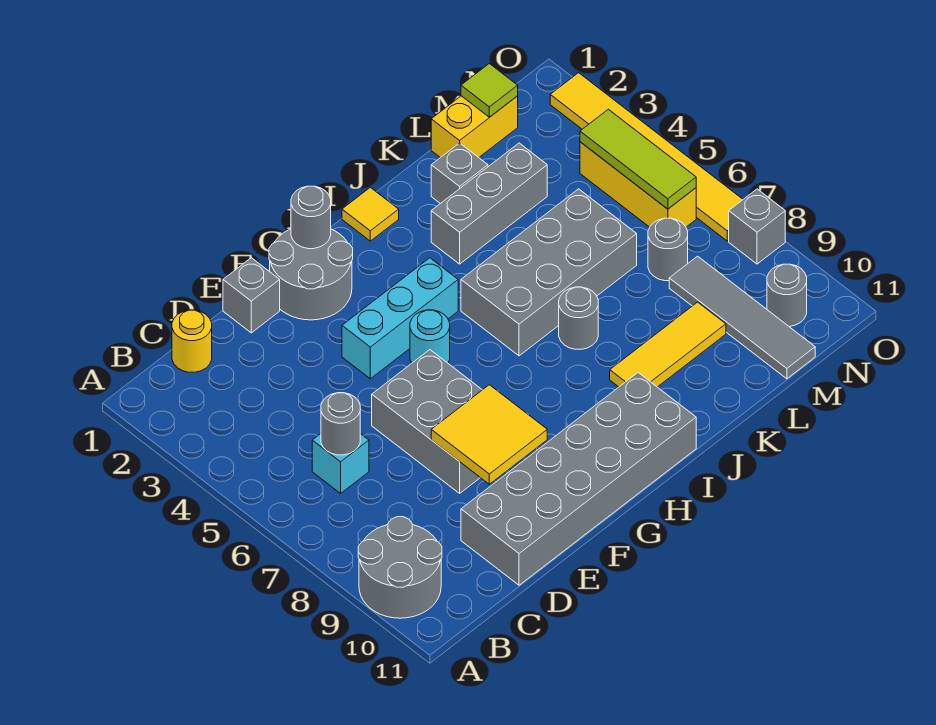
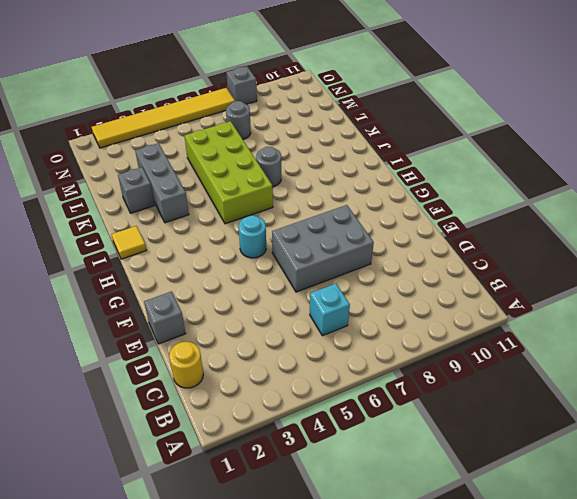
lime brick I5:L6 level 1 -> grey brick I5:L6 level 1
none -> grey round brick A9:B10 level 1
none -> grey brick D10:I11 level 1
none -> grey round brick F1:G2 level 1

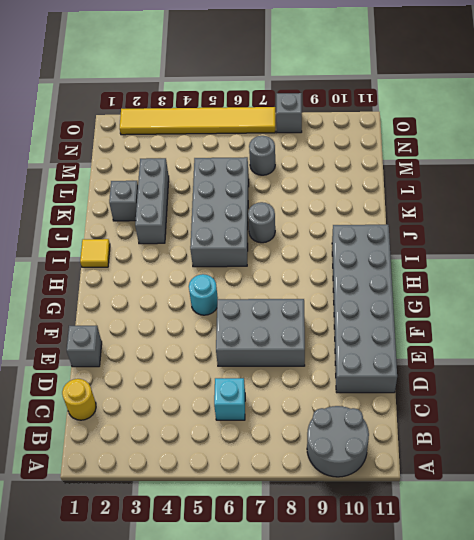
none -> grey round brick F1:G2 level 1
none -> cyan brick F4:H4 level 1
none -> yellow tile J9:L9 level 1

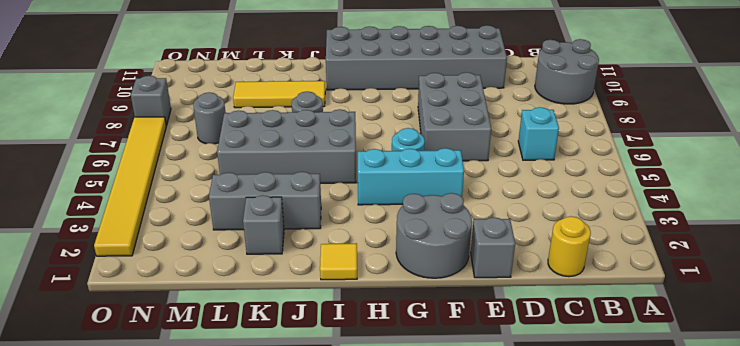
none -> yellow brick L1:M1 level 1
none -> grey tile M8:M11 level 1
none -> yellow brick N4:N6 level 1

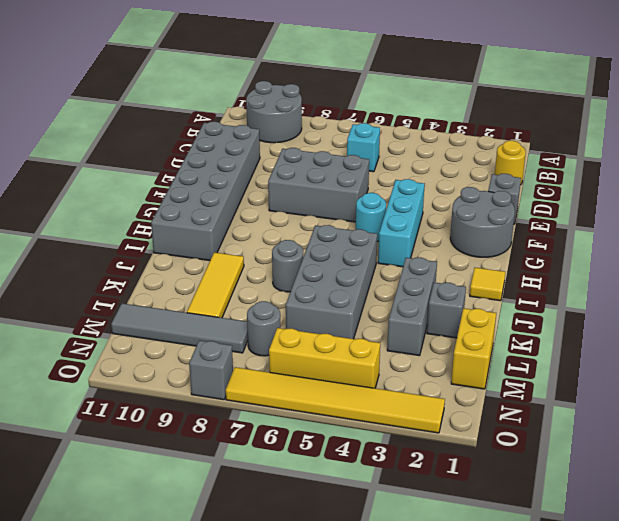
none -> grey round brick N10 level 1
none -> grey round brick C6 level 2
none -> yellow tile E8:F9 level 2

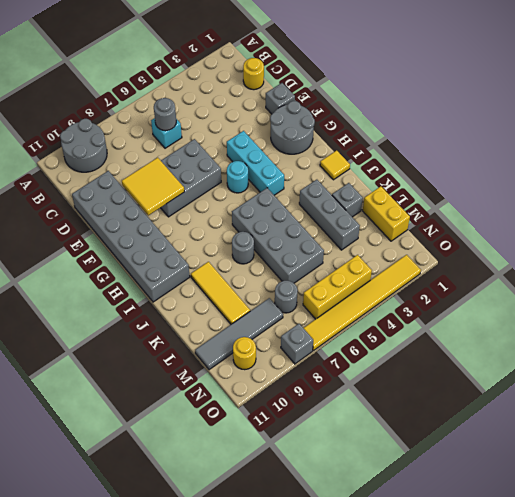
yellow round brick N10 level 1 -> grey round brick N10 level 1
none -> grey round brick G1 level 2
none -> lime tile M1 level 2
none -> lime tile N4:N6 level 2

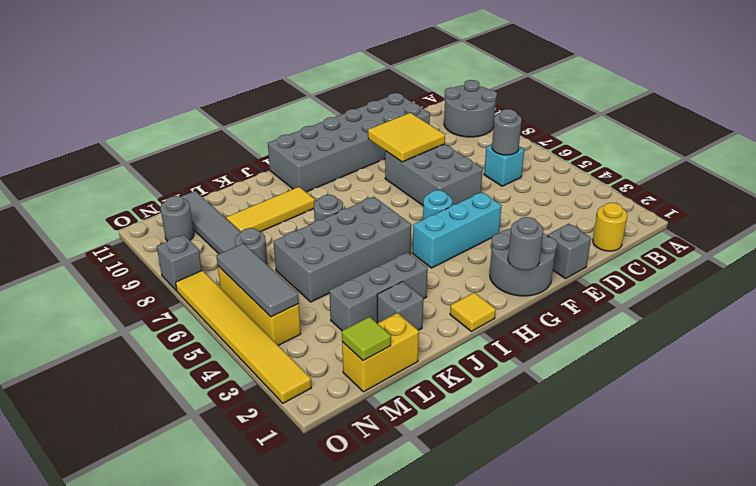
grey tile N4:N6 level 2 -> lime tile N4:N6 level 2

